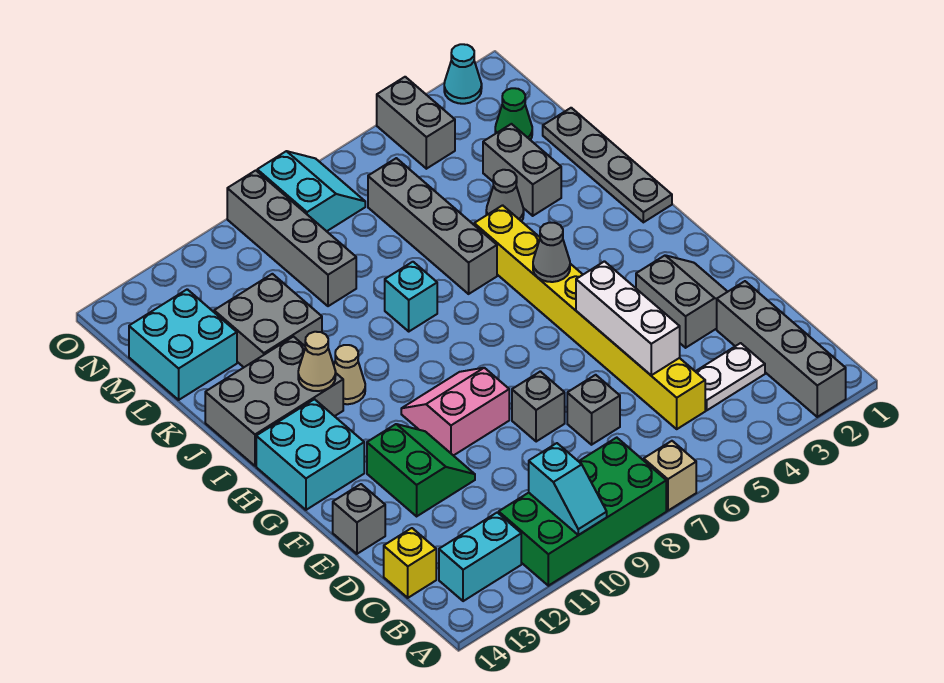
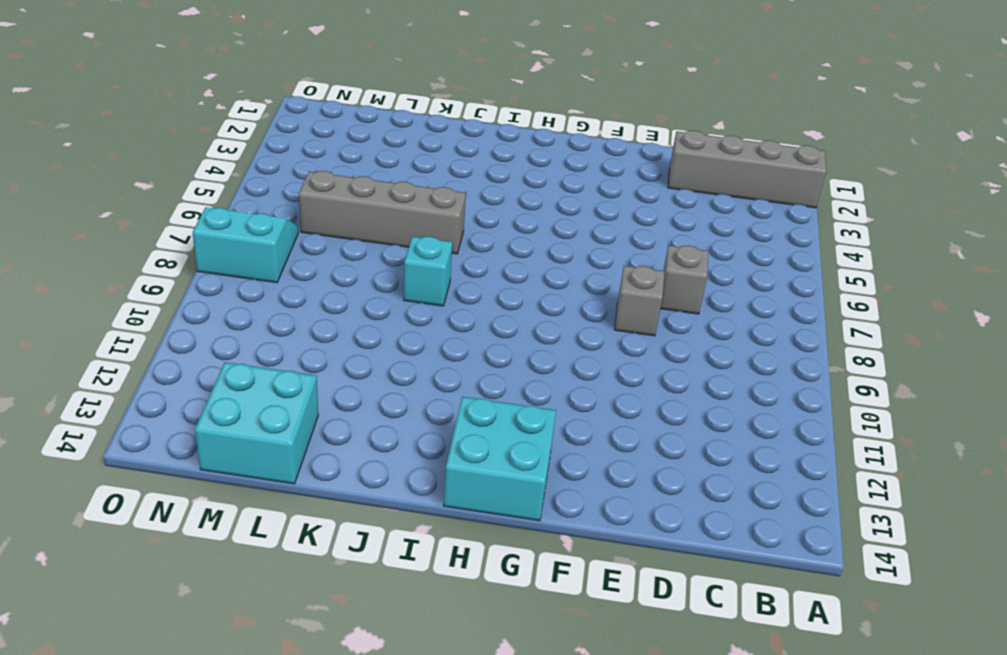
none -> tan brick A7 level 1
none -> green brick A8:B11 level 1
none -> cyan brick B12:B13 level 1
none -> white plate C3:C4 level 1

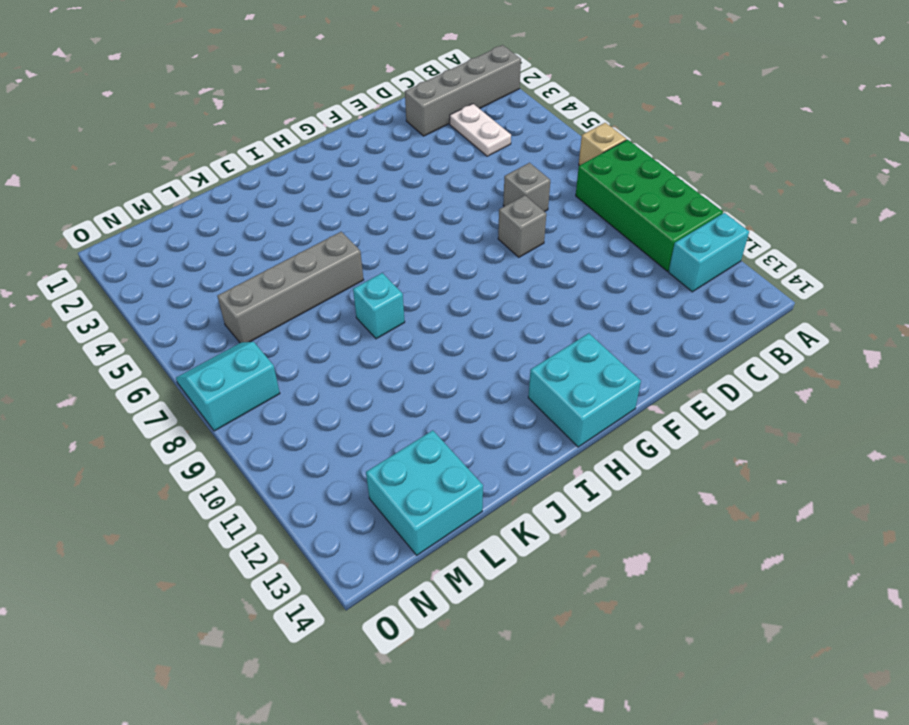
cyan brick A12:B12 level 1 -> cyan brick B12:B13 level 1
none -> yellow brick C5:J5 level 1
none -> yellow brick C14 level 1
none -> grey slope E2:F3 level 1 top 3
none -> green slope E11:F12 level 1 top 12

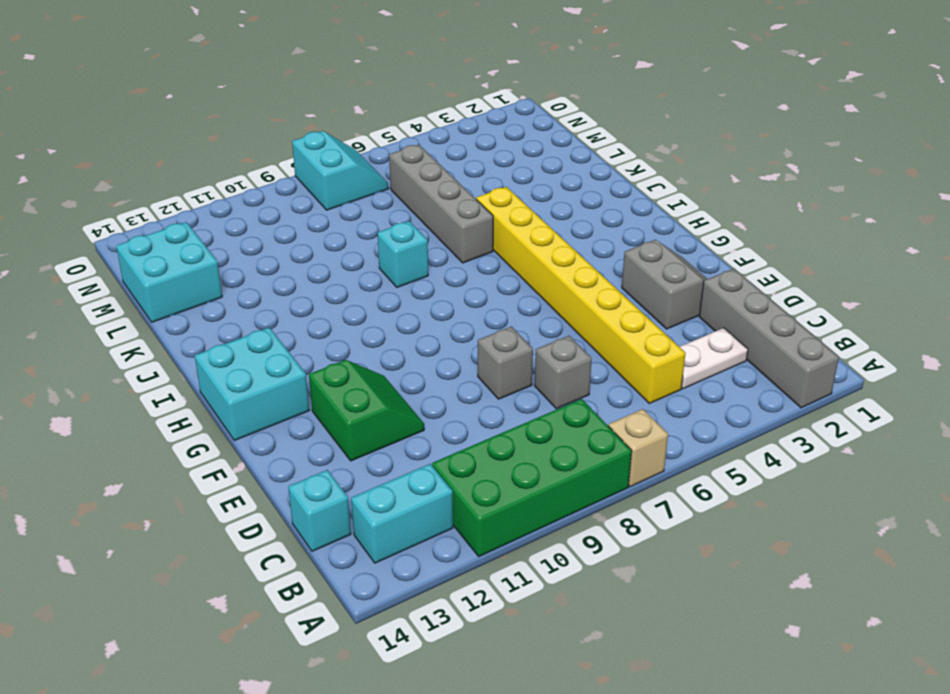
cyan brick C14 level 1 -> yellow brick C14 level 1
none -> grey brick E14 level 1
none -> pink slope F9:G10 level 1 top F
none -> grey plate I1:L1 level 1
none -> tan cone I11 level 1

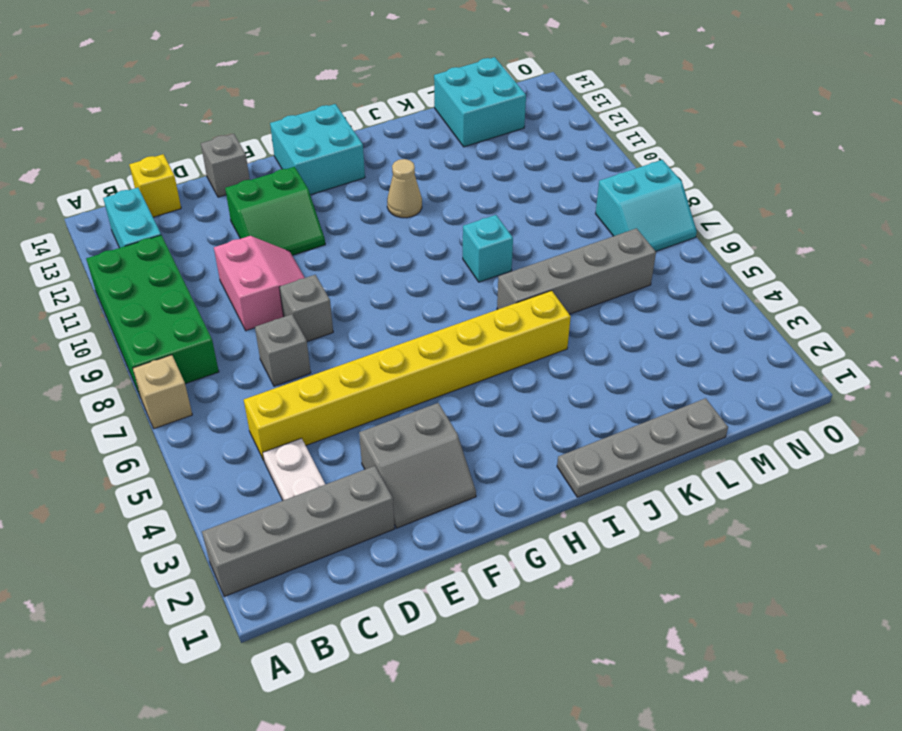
pink slope D9:E10 level 1 top D -> pink slope F9:G10 level 1 top F
none -> grey brick I12:J14 level 1
none -> grey brick K3:L3 level 1
none -> grey cone K4 level 1
none -> grey brick K11:L12 level 1

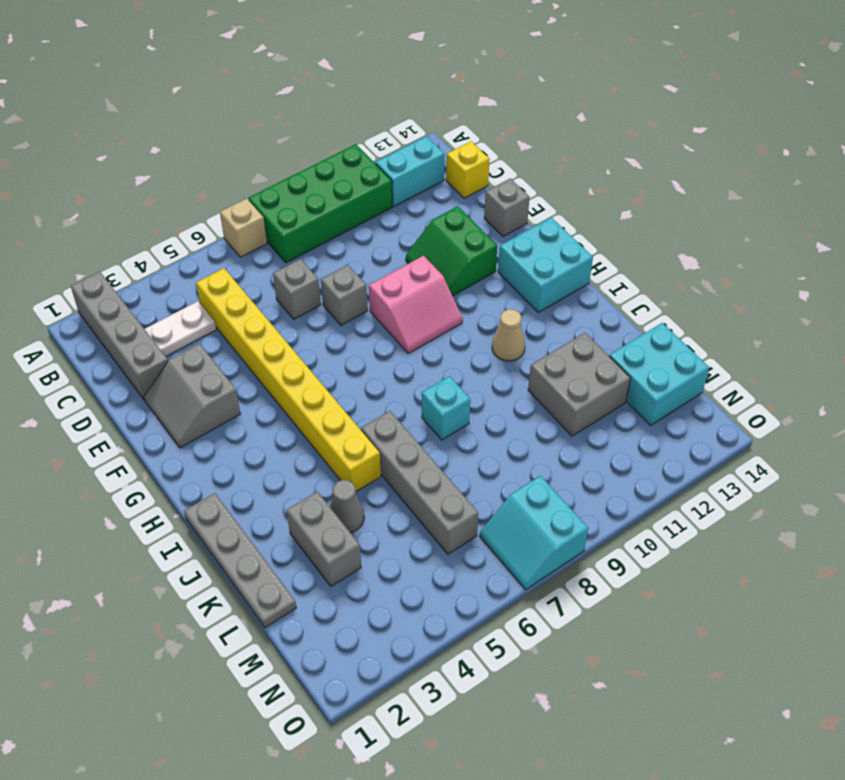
none -> grey brick I12:J14 level 1
none -> grey brick L9:O9 level 1
none -> green cone M2 level 1
none -> grey brick N4:O4 level 1

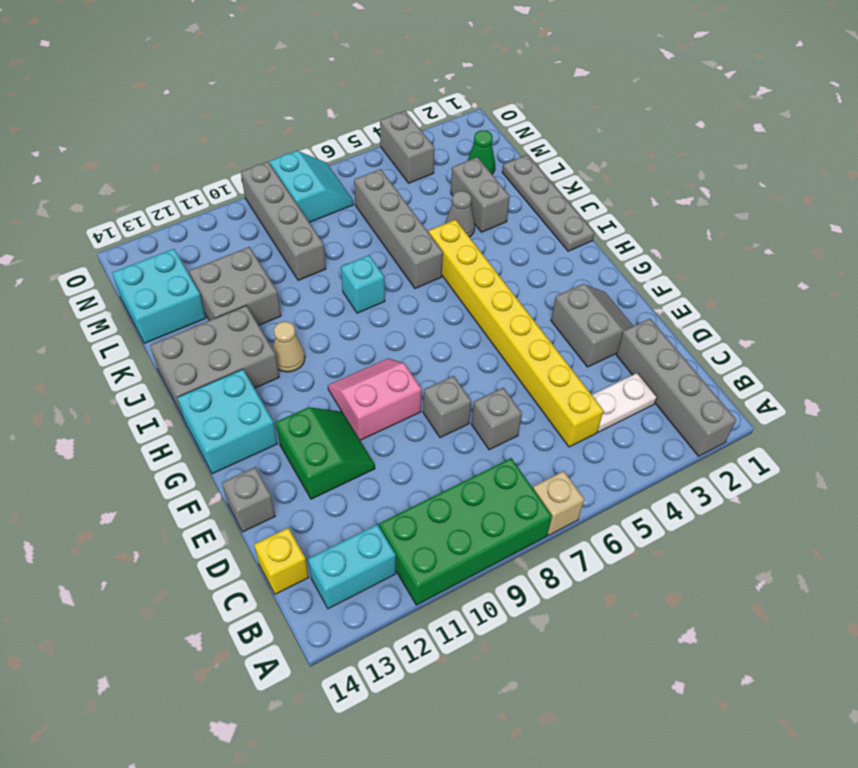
none -> cyan cone O2 level 1
none -> cyan slope A10:B10 level 2 top B
none -> white brick D5:F5 level 2
none -> grey cone H5 level 2

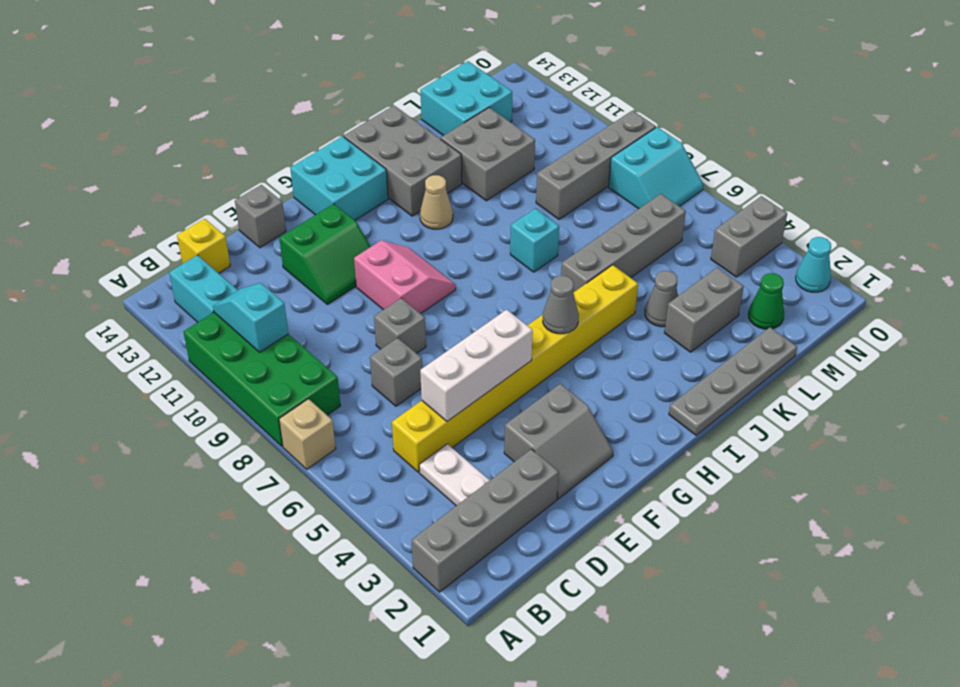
cyan slope B10:B11 level 2 top 10 -> cyan slope A10:B10 level 2 top B
none -> tan cone I12 level 2

